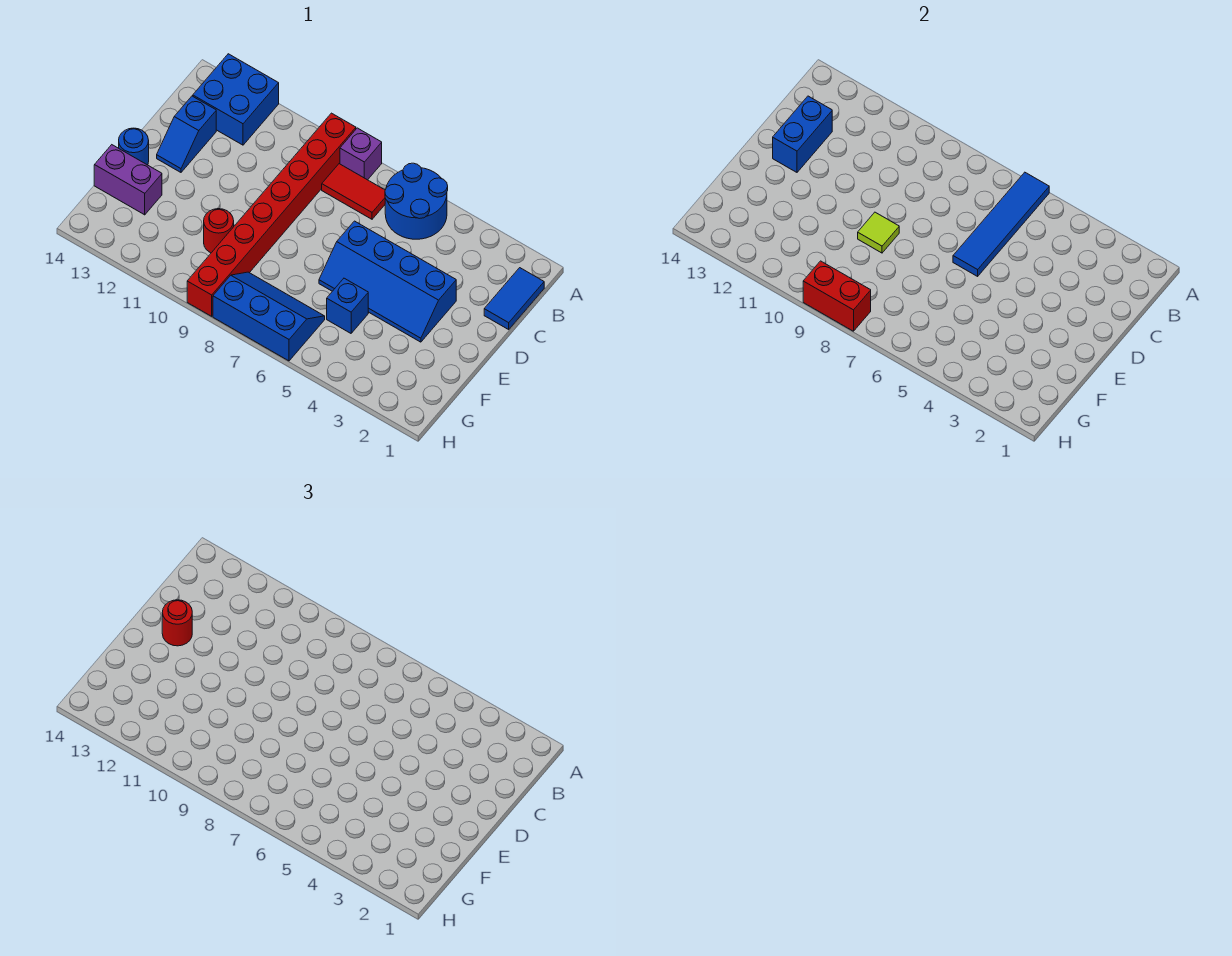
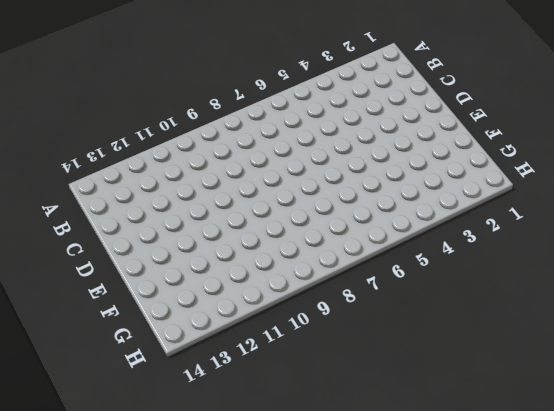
none -> blue round brick A5:B6 level 1
none -> purple brick A8 level 1
none -> red brick A9:H9 level 1

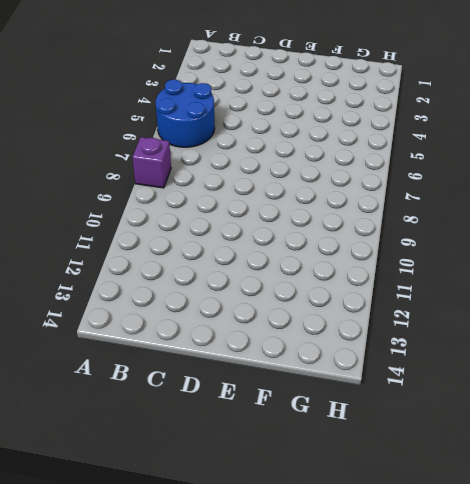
none -> red brick A9:H9 level 1
none -> blue brick A12:B13 level 1
none -> blue tile B1:C1 level 1

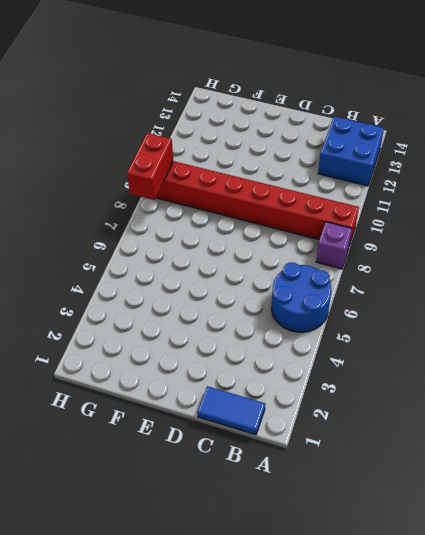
none -> red tile B7:B8 level 1
none -> blue slope C13:D13 level 1 top C
none -> blue slope D3:E6 level 1 top D

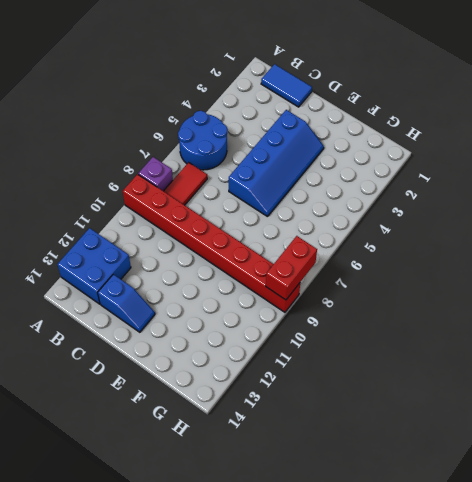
none -> blue round brick E14 level 1
none -> blue brick F5 level 1
none -> red round brick F10 level 1

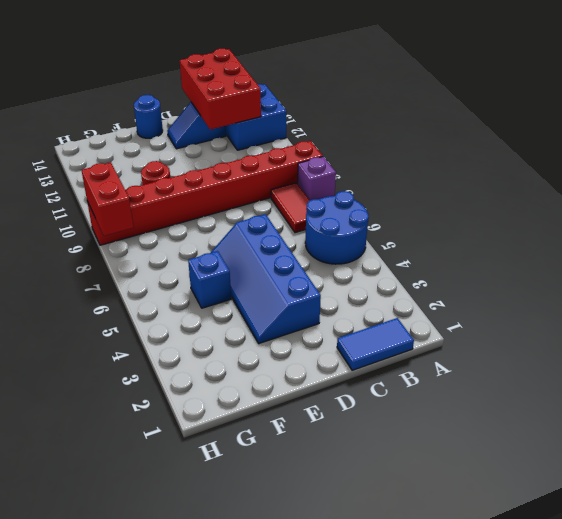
red brick B12:C14 level 2 -> blue brick C13:D13 level 2
none -> purple brick F13:F14 level 1
none -> blue slope G6:H8 level 1 top H
none -> blue tile A6:D6 level 2

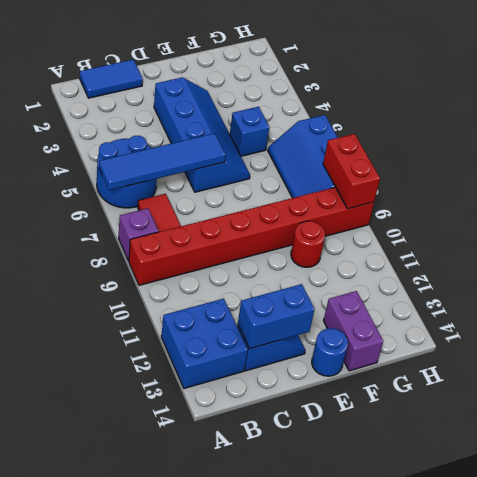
none -> lime tile E9 level 2
none -> red round brick D13 level 3

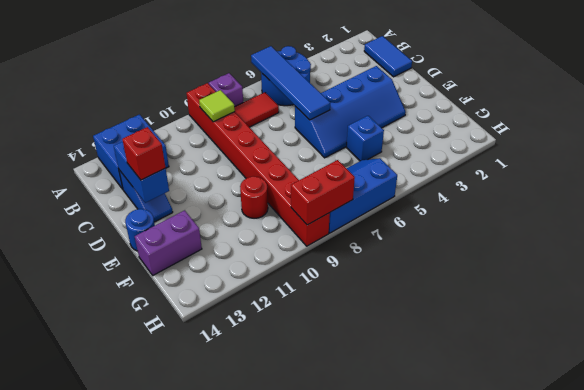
lime tile B9 level 2 -> lime tile E9 level 2
red brick D13 level 3 -> red round brick D13 level 3

